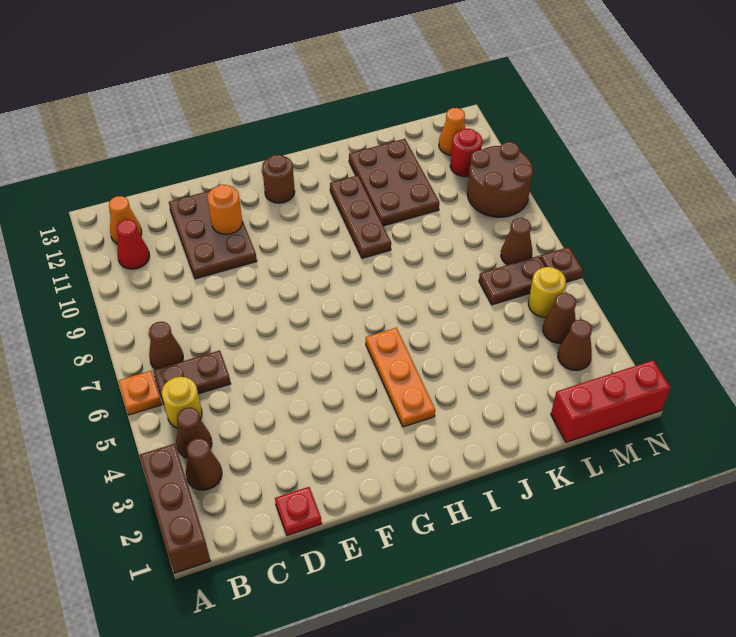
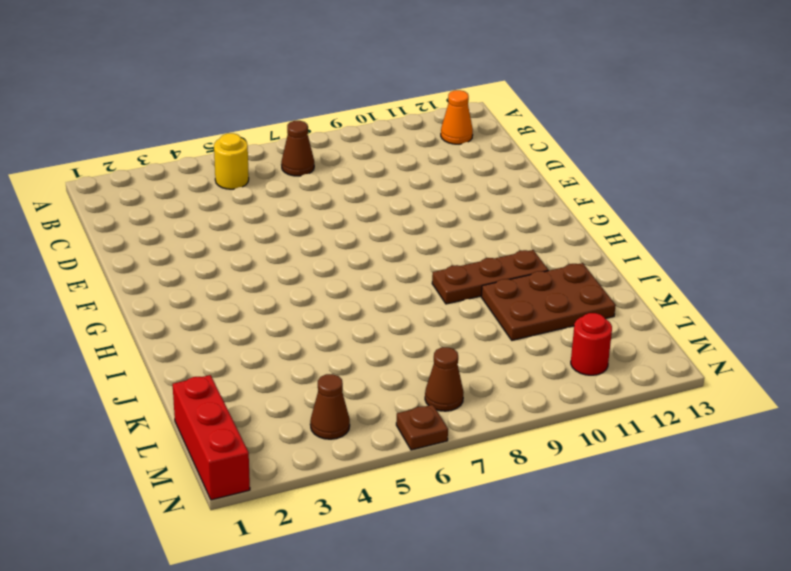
none -> brown brick A1:A3 level 1
none -> orange plate A6 level 1
none -> brown cone B3 level 1

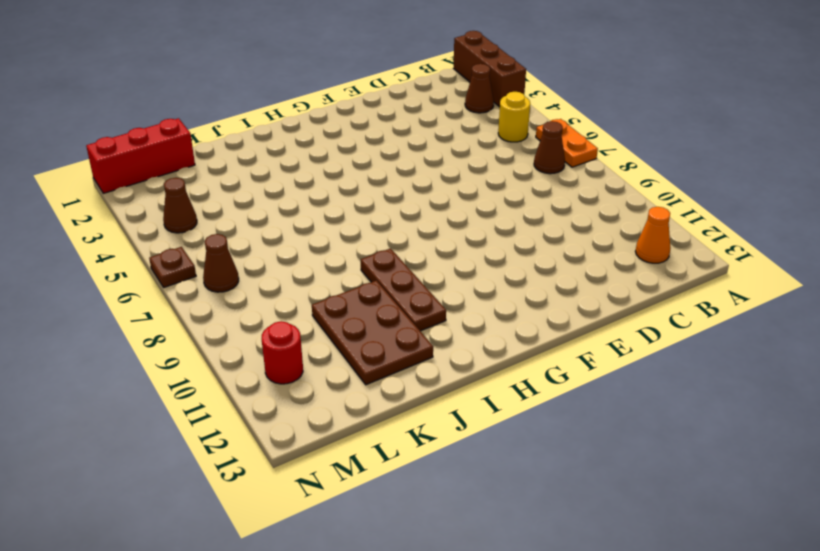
orange plate A6:A7 level 1 -> orange plate A6 level 1
none -> brown cone B4 level 1
none -> brown plate B6:C6 level 1
none -> red cone B11 level 1

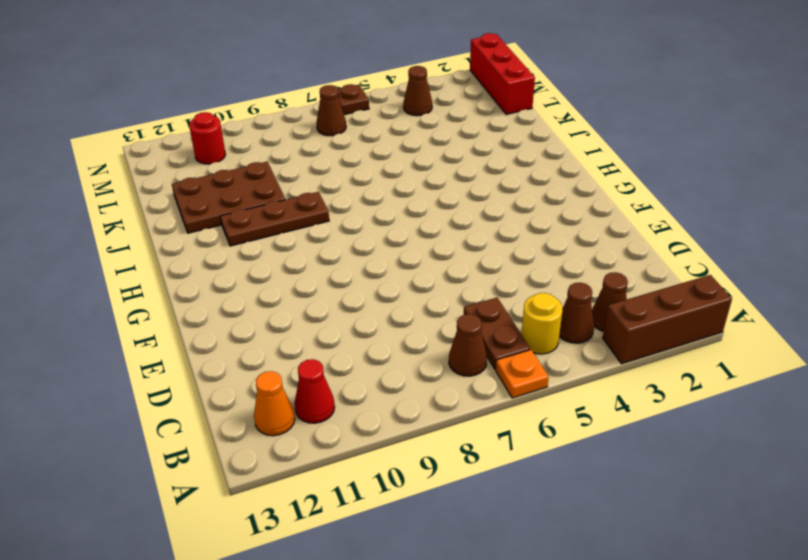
none -> red plate D1 level 1
none -> brown plate D10:E12 level 1
none -> brown round brick G12 level 1

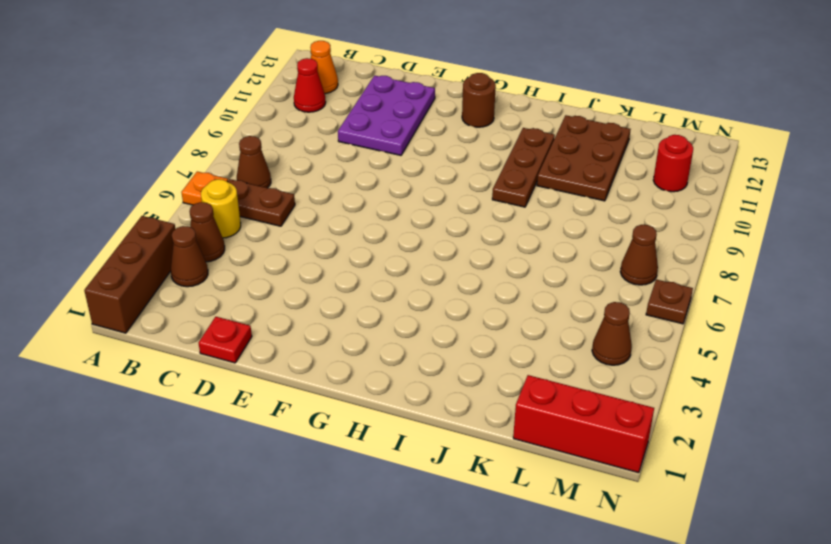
purple plate D10:E12 level 1 -> brown plate D10:E12 level 1
none -> orange plate H3:H5 level 1
none -> brown plate L6:M6 level 1
none -> brown cone M3 level 1

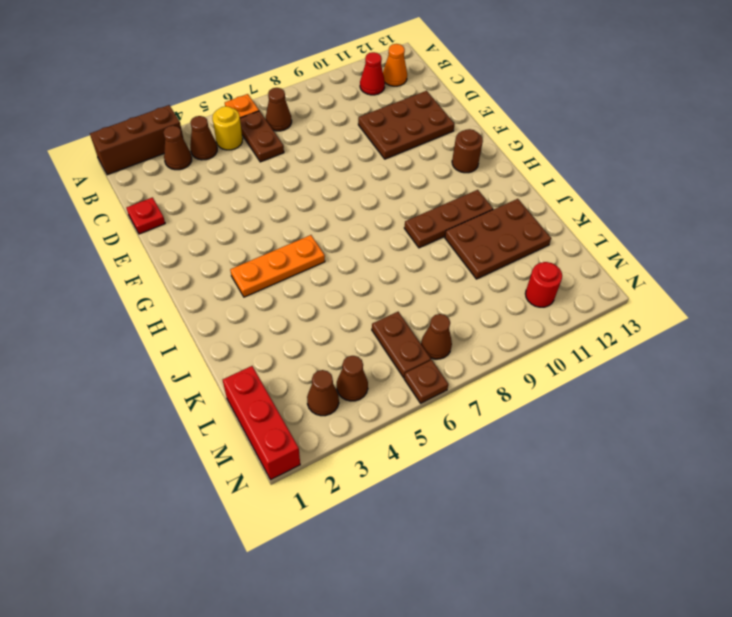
none -> yellow round brick M5 level 1
none -> brown round brick M9:N10 level 1
none -> orange cone M12 level 1

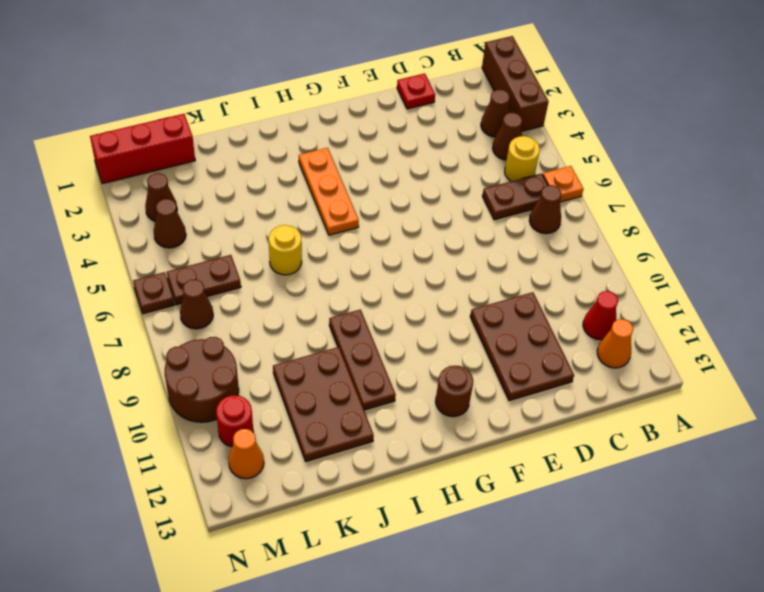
yellow round brick J6 level 1 -> yellow round brick M5 level 1
none -> orange round brick E11 level 2

